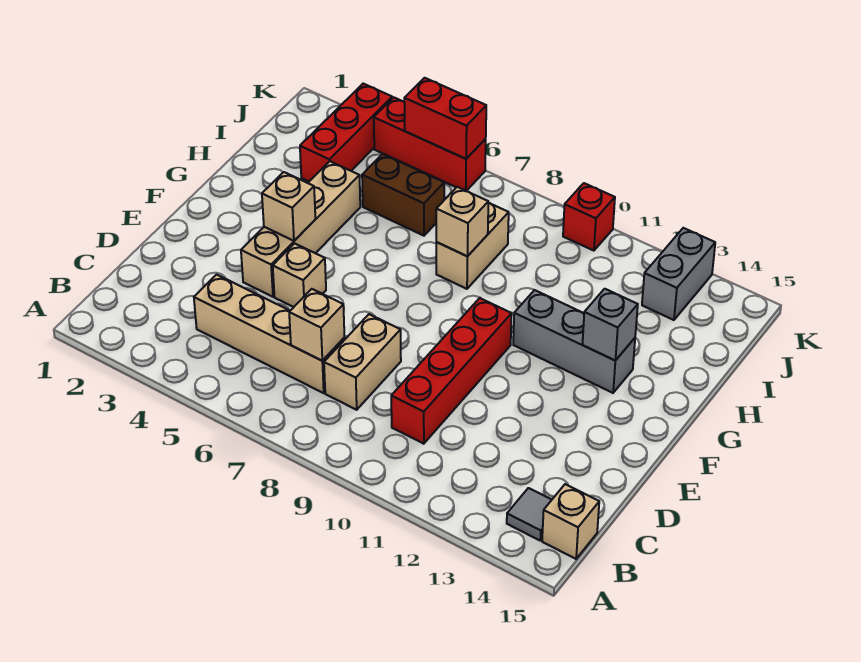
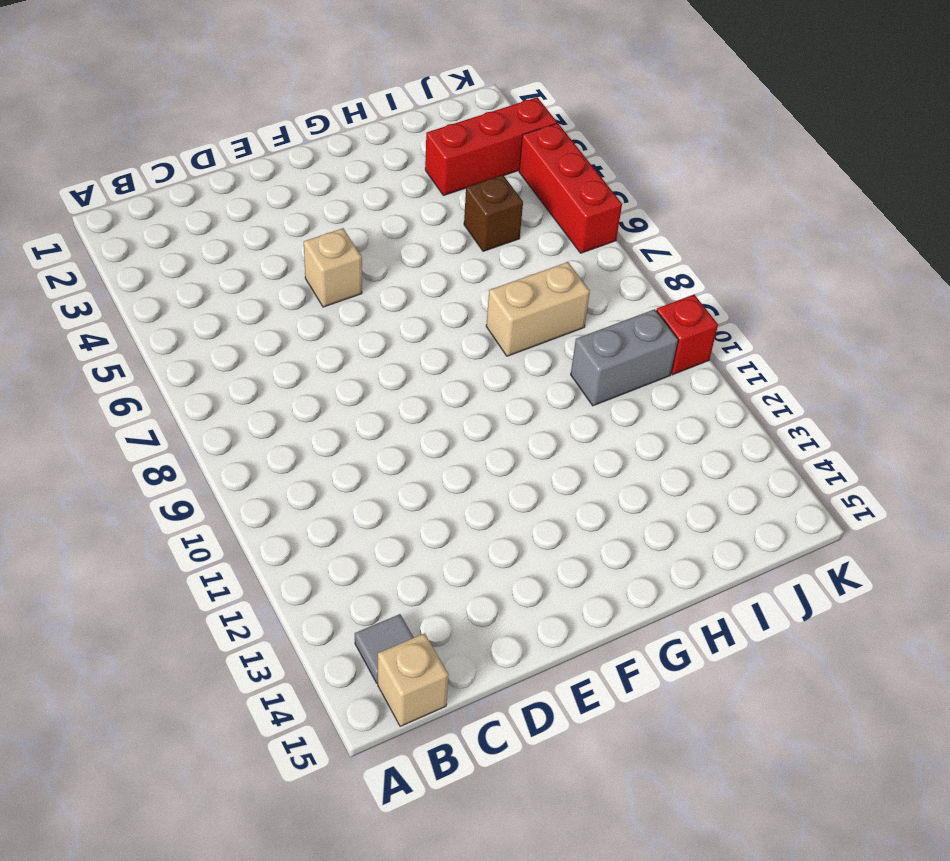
brown brick I5 level 1 -> brown brick I5:I6 level 1
grey brick I10:J10 level 1 -> grey brick J13:K13 level 1
none -> tan brick C4:C7 level 1
none -> tan brick C8:D8 level 1
none -> red brick C10:F10 level 1

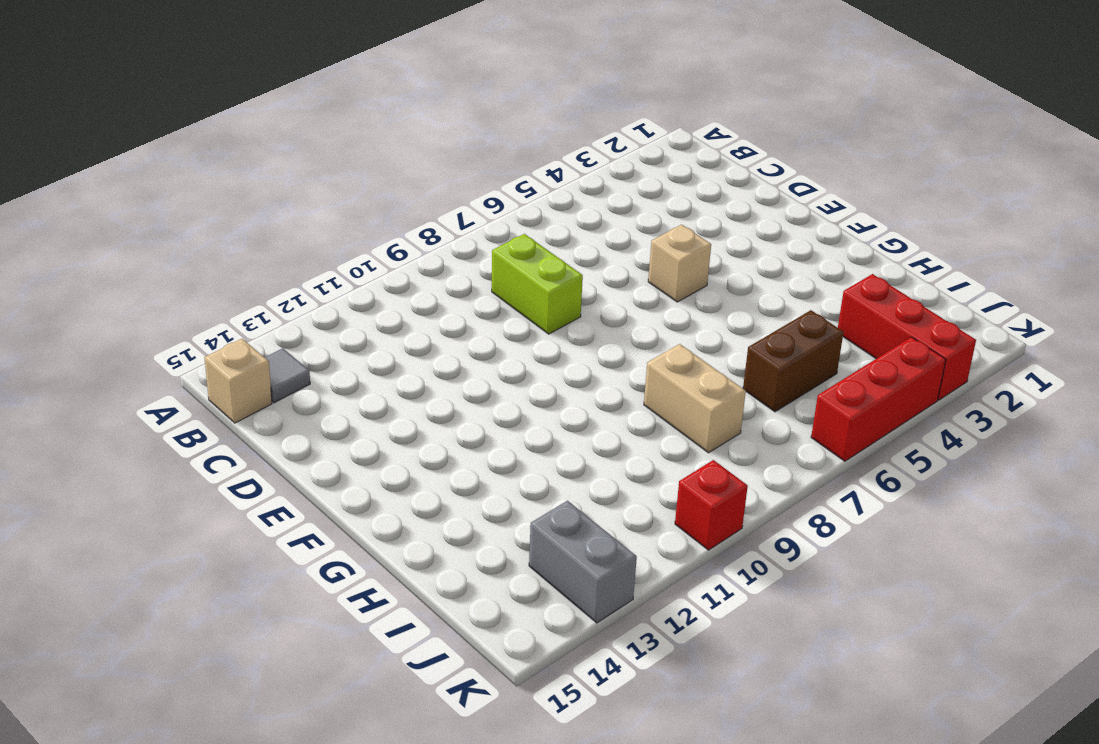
lime brick C8:D8 level 1 -> tan brick C8:D8 level 1
none -> tan brick C4:C7 level 1
none -> red brick C10:F10 level 1
none -> tan brick E4:H4 level 1

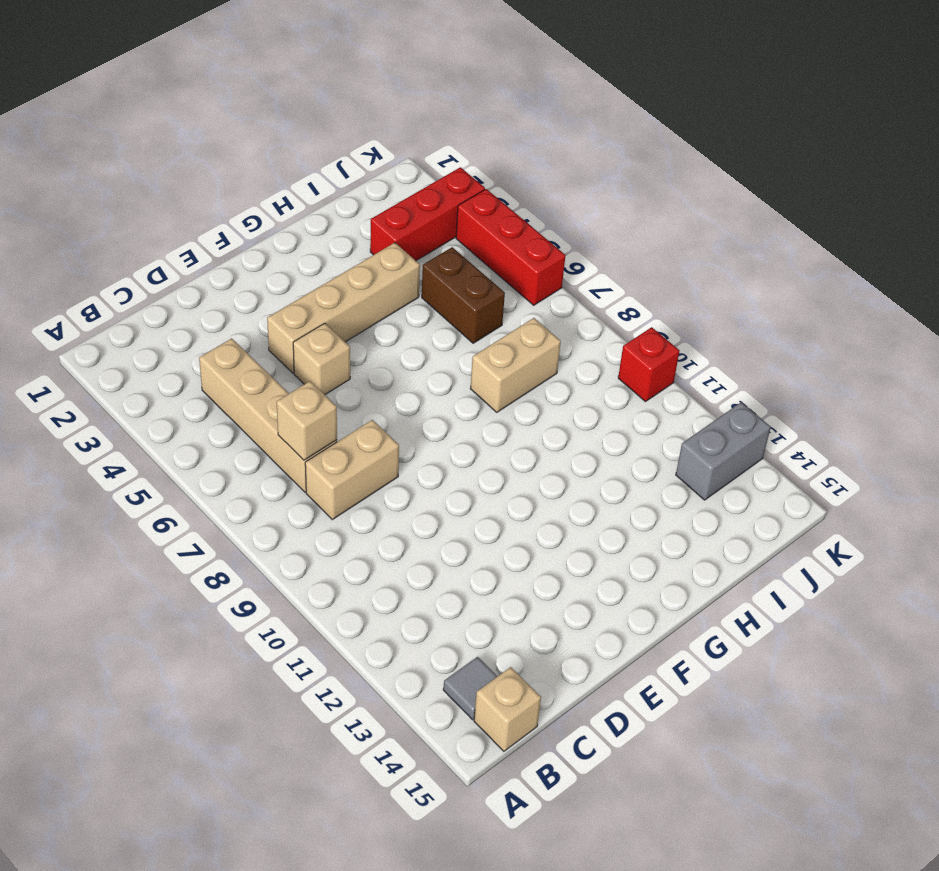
none -> red brick C10:F10 level 1
none -> grey brick G11:G13 level 1
none -> tan brick F4 level 2

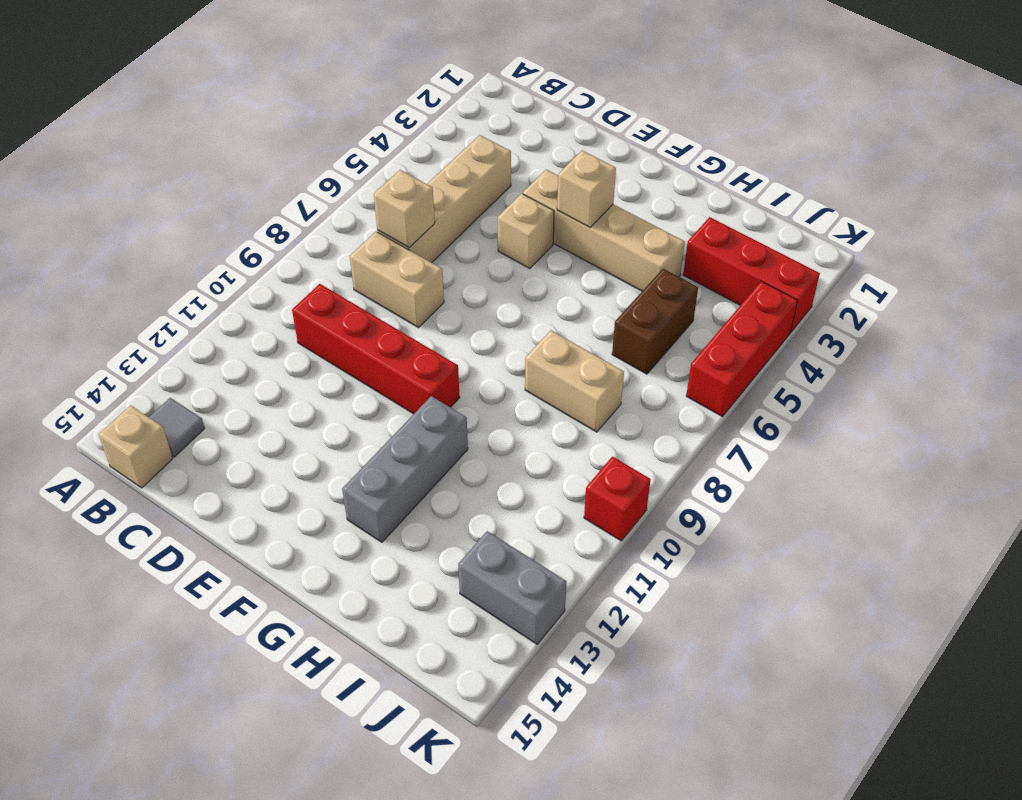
none -> grey brick G13 level 2
none -> tan brick H8 level 2
none -> red brick K5:K6 level 2

